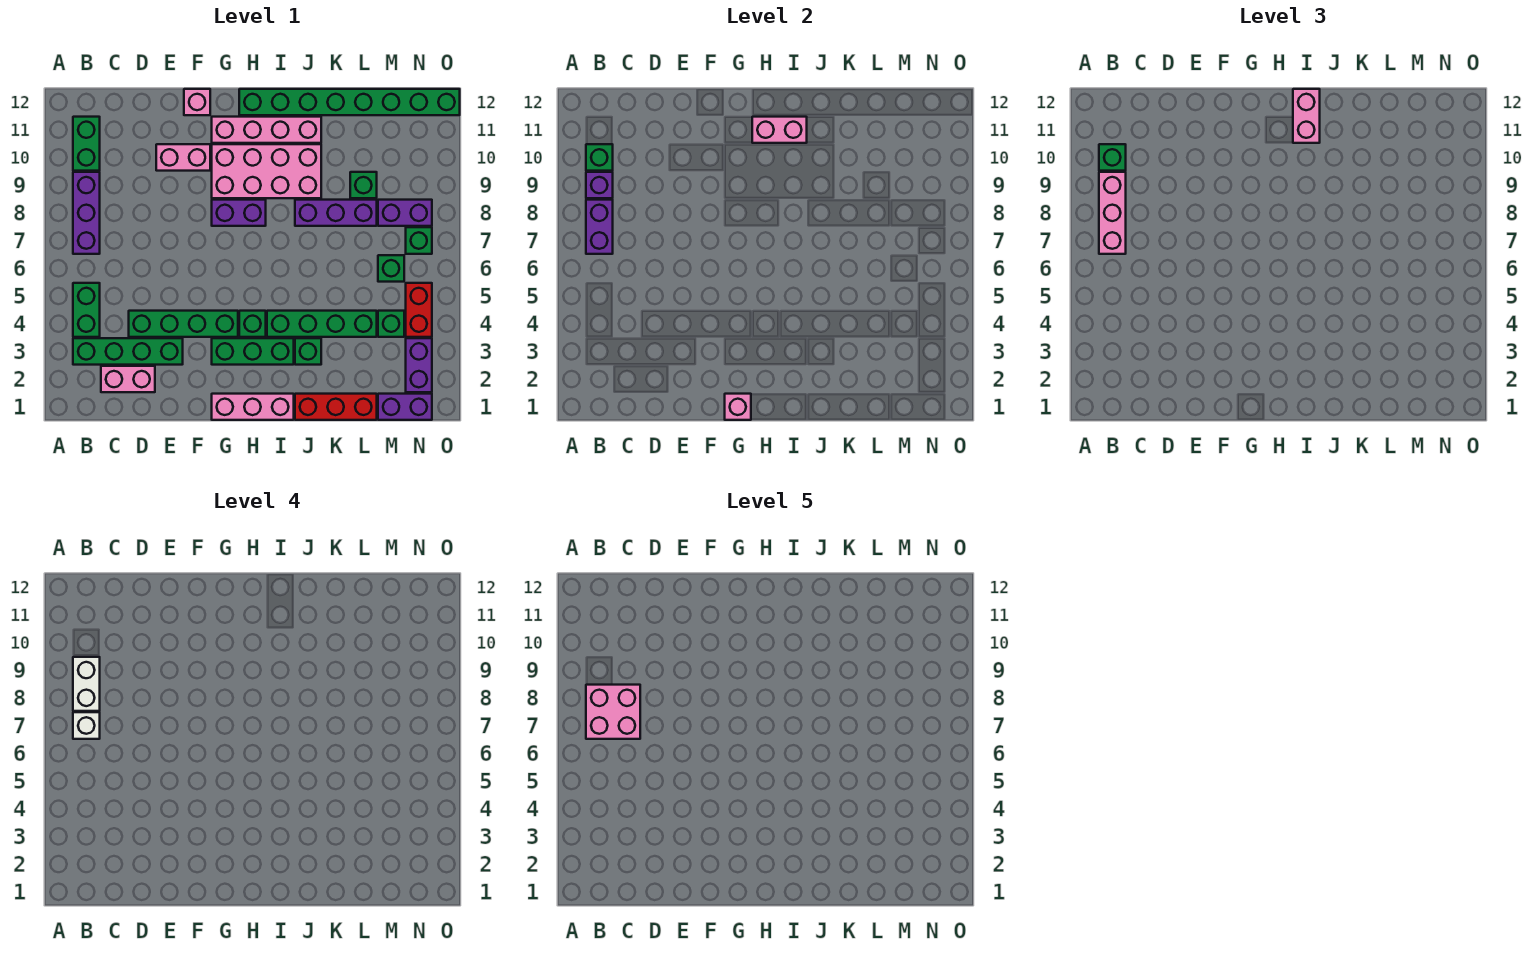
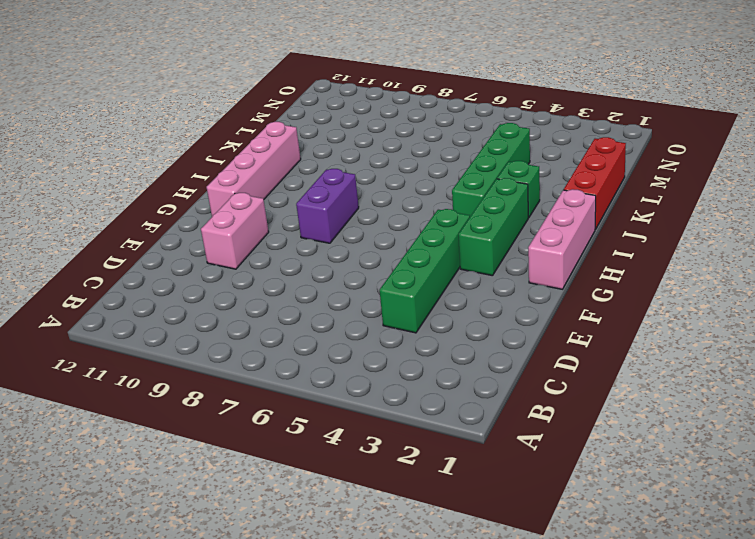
none -> green brick B3:E3 level 1
none -> green brick B4:B5 level 1
none -> purple brick B7:B9 level 1
none -> green brick B10:B11 level 1

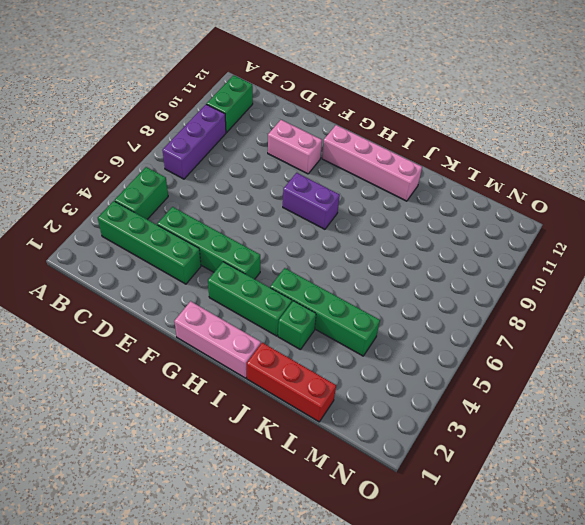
none -> pink brick C2:D2 level 1
none -> pink brick F12 level 1
none -> pink brick G9:J10 level 1
none -> green brick H4 level 1

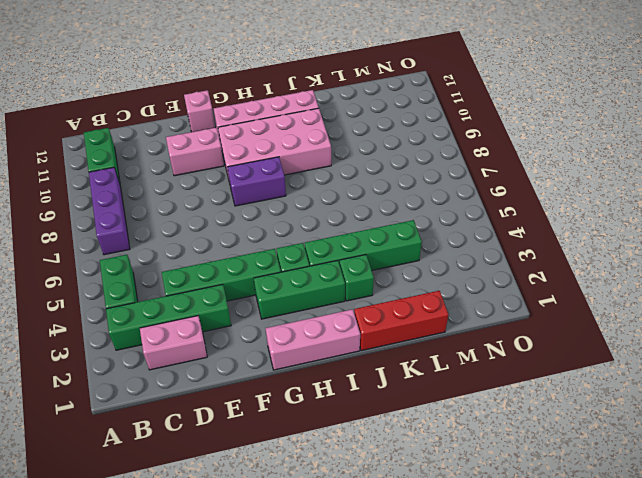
none -> green brick H12:O12 level 1
none -> purple brick J8:L8 level 1
none -> green brick L9 level 1
none -> purple brick M1:N1 level 1

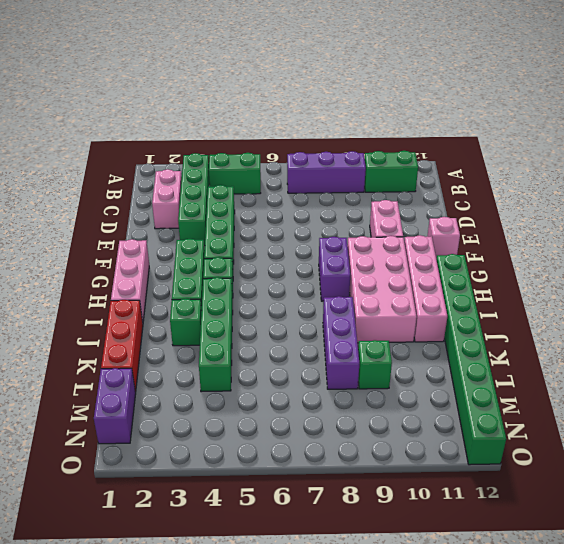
none -> green brick M4 level 1
none -> green brick M6 level 1
none -> purple brick M8:N8 level 1
none -> purple brick N2:N3 level 1

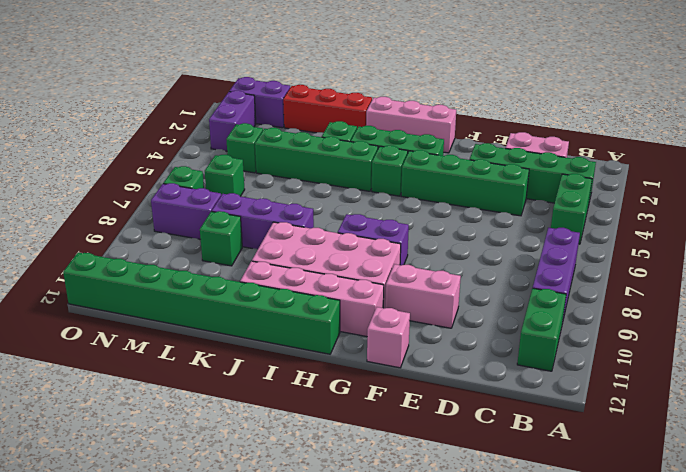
none -> red brick N4:N5 level 1
none -> purple brick B7:B8 level 2
none -> purple brick B9 level 2
none -> green brick B10 level 2

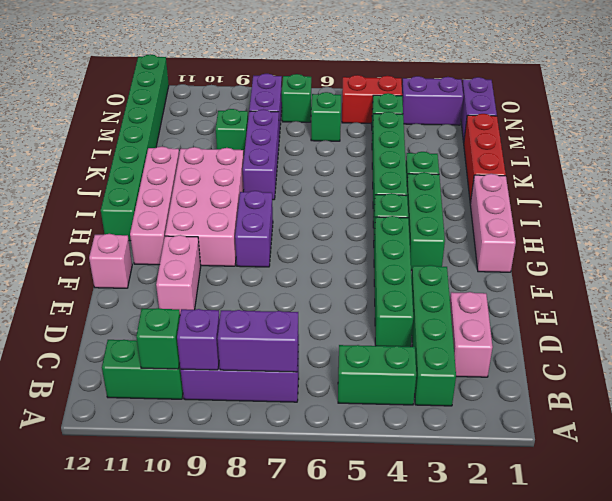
none -> pink brick G1 level 2
none -> pink brick H11:I11 level 2
none -> pink brick B7:B9 level 3
none -> green brick B10 level 3

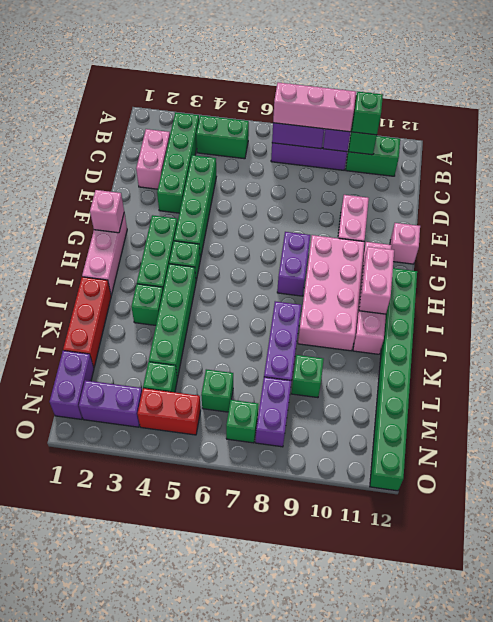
none -> pink brick I11:I12 level 3
none -> white brick B7 level 4
none -> white brick B8:B9 level 4
none -> pink brick B7:C8 level 5

